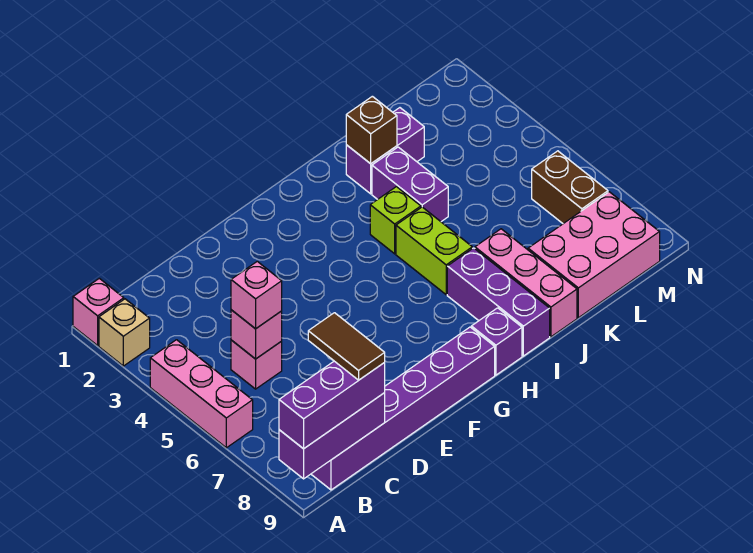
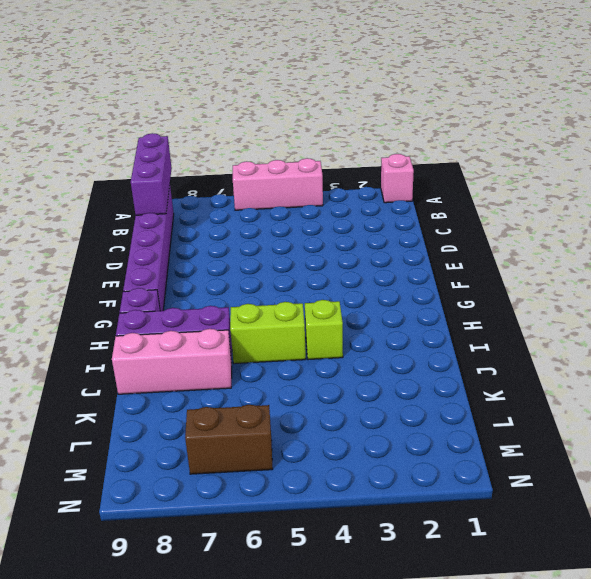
none -> tan brick A2 level 1
none -> pink brick C5 level 1
none -> purple brick J2:K2 level 1

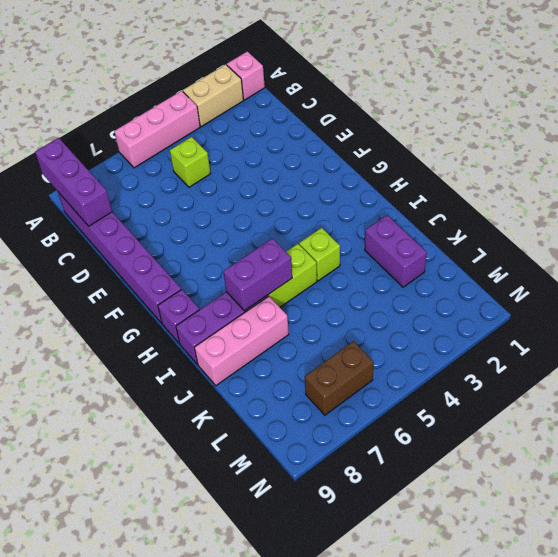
tan brick A2:A3 level 1 -> tan brick A2 level 1
lime brick C5 level 1 -> pink brick C5 level 1
purple brick I6:I7 level 2 -> purple brick J3:J4 level 1
none -> pink brick K8:M9 level 1
none -> pink brick C5 level 2
none -> brown brick J2 level 2

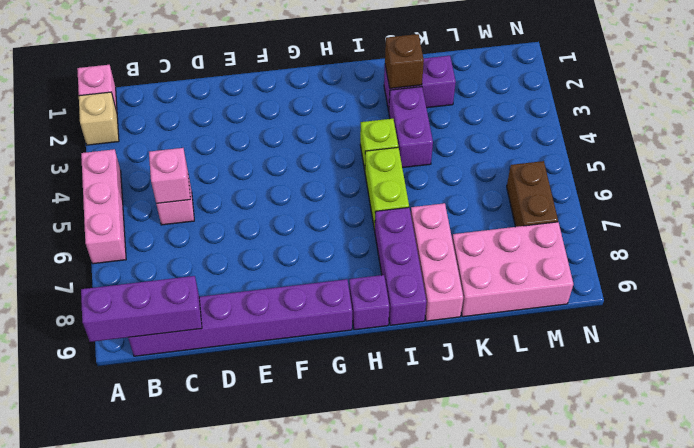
none -> purple brick A9:C9 level 3
none -> pink brick C5 level 3
none -> brown tile C8:C9 level 4

